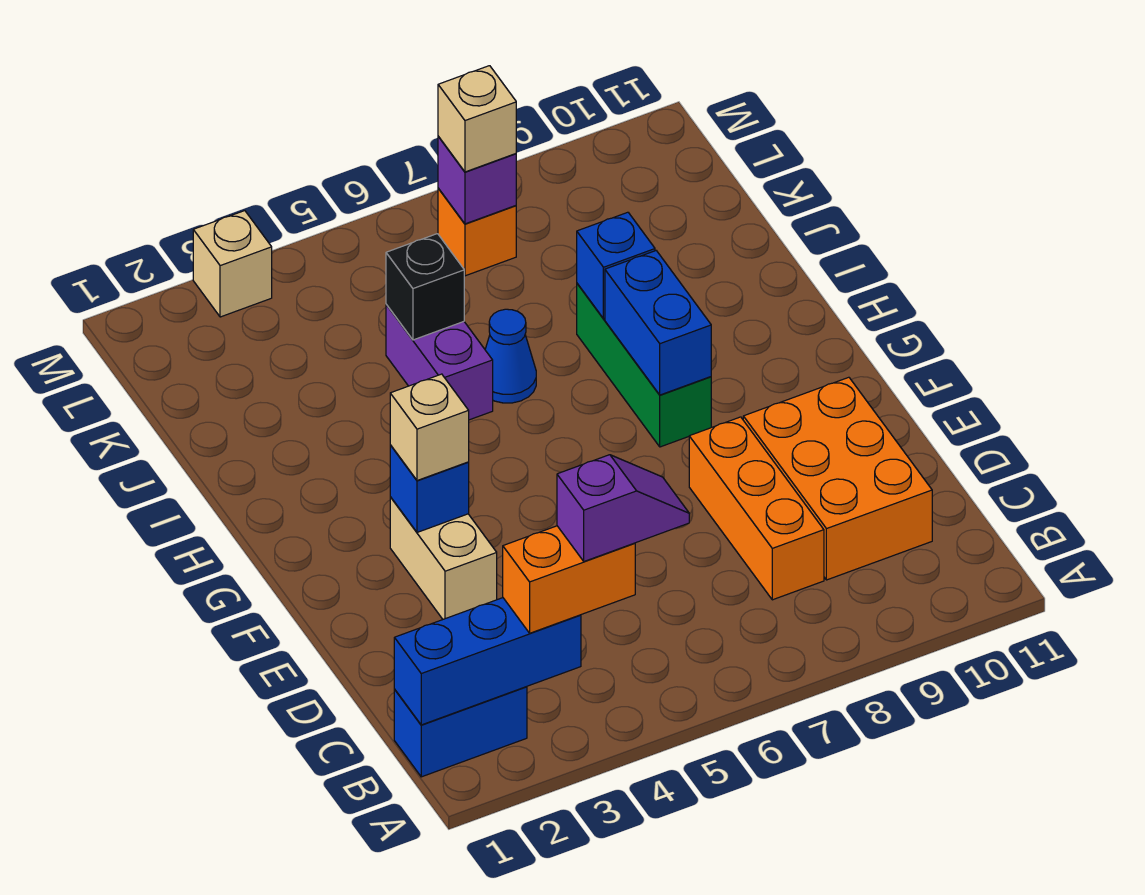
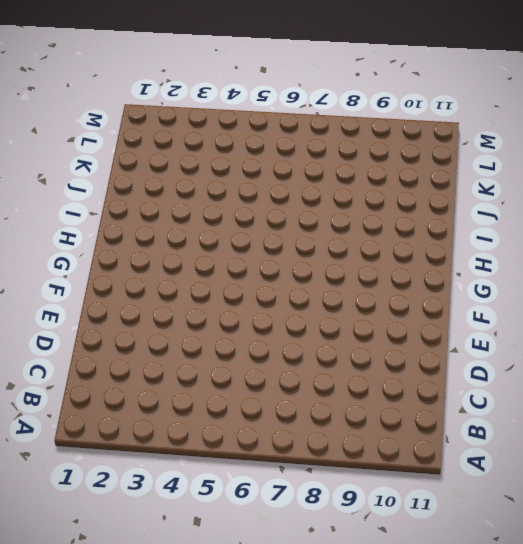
none -> blue brick B1:B2 level 1
none -> orange brick C8:E8 level 1
none -> orange brick C9:E10 level 1

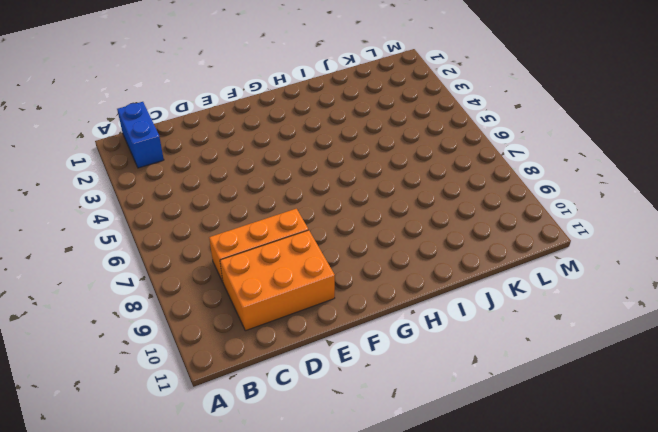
none -> tan brick E3:F3 level 1
none -> green brick G8:I8 level 1
none -> purple brick I5:J5 level 1

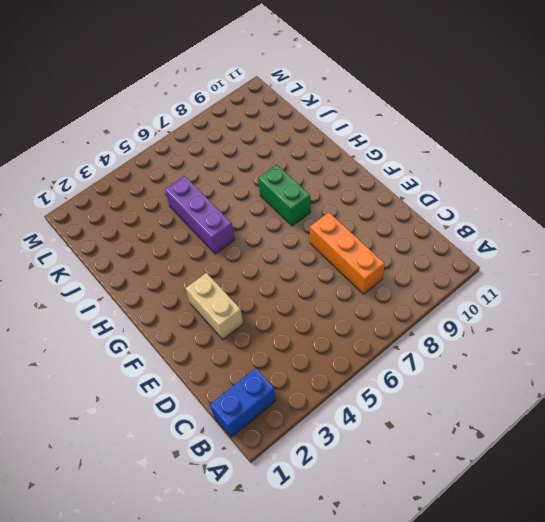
green brick G8:H8 level 1 -> green brick G8:I8 level 1
purple brick H5:J5 level 1 -> purple brick I5:J5 level 1
none -> orange brick C9:E10 level 1
none -> blue cone I6 level 1
none -> orange brick L7 level 1

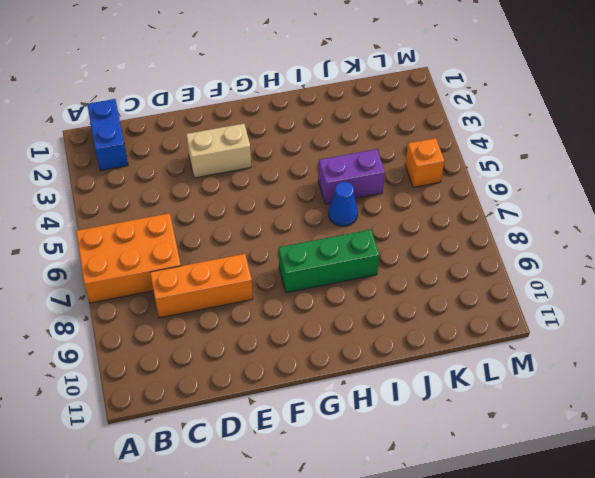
orange brick A6:C7 level 1 -> orange brick C9:E10 level 1
orange brick L5 level 1 -> orange brick L7 level 1
none -> tan brick M3 level 1
none -> blue brick B1:B3 level 2
none -> blue brick F3 level 2

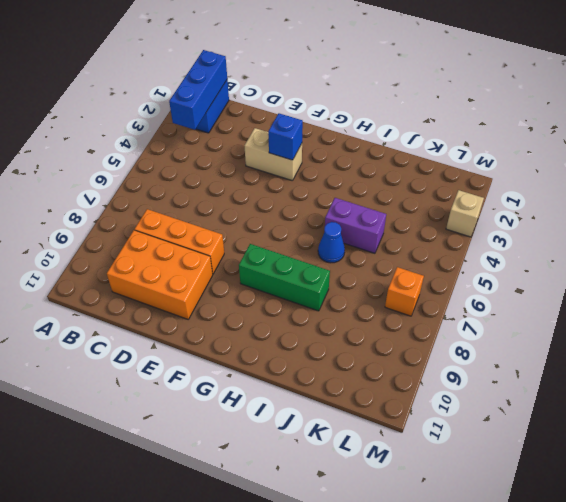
none -> blue brick G8:H8 level 2
none -> blue brick I8 level 2
none -> black brick J5 level 2

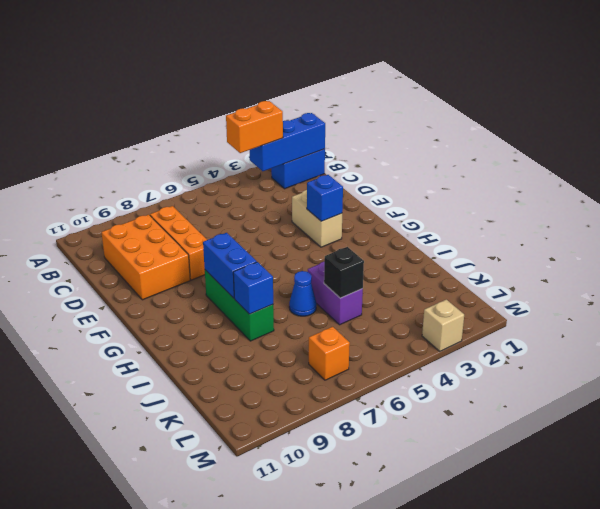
none -> purple brick L7 level 2
none -> tan brick F3 level 3
none -> tan brick L7 level 3

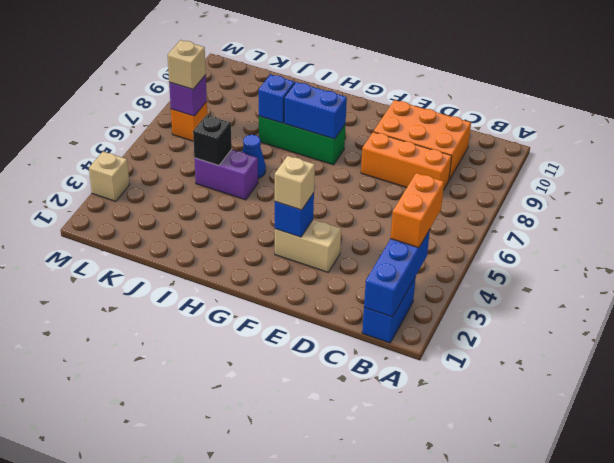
none -> purple slope B4:B5 level 4 top 4

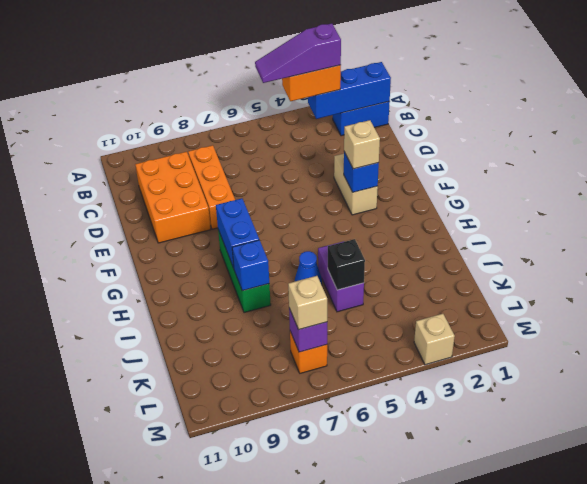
purple slope B3:B5 level 4 top 3 -> purple slope B4:B5 level 4 top 4

